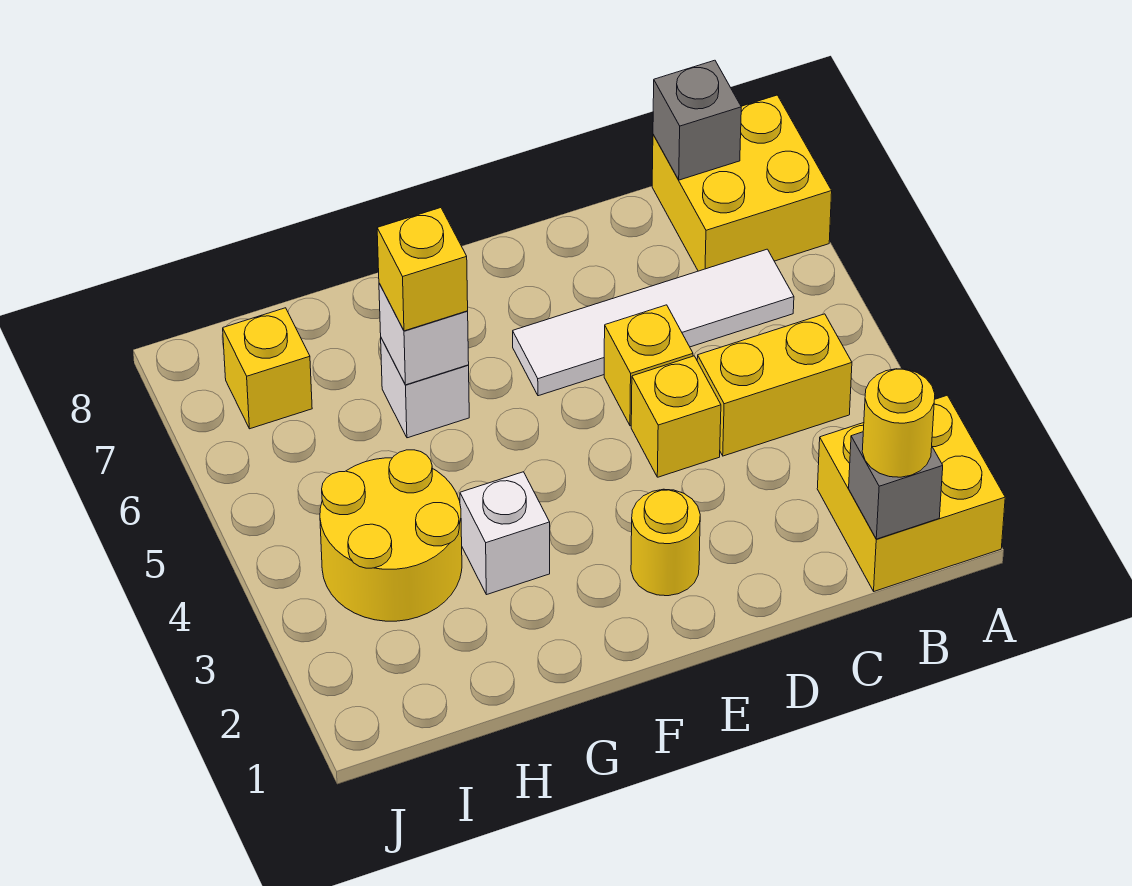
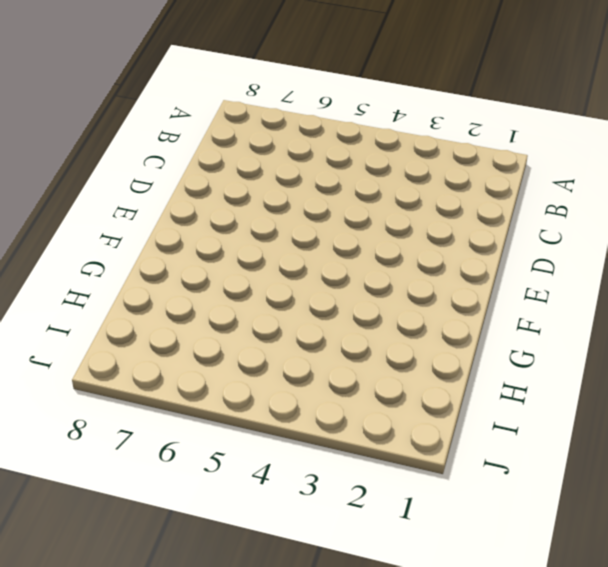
none -> yellow brick A1:B2 level 1
none -> yellow brick A7:B8 level 1
none -> yellow brick B4:C4 level 1

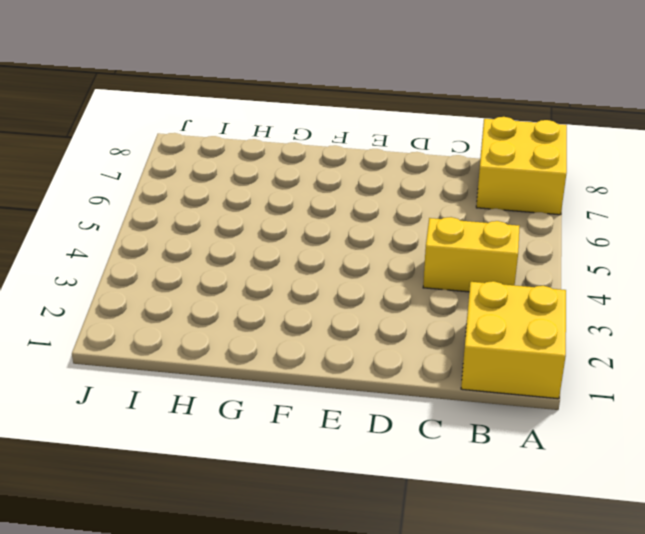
none -> white tile B6:E6 level 1
none -> yellow brick D4 level 1
none -> yellow brick D5 level 1

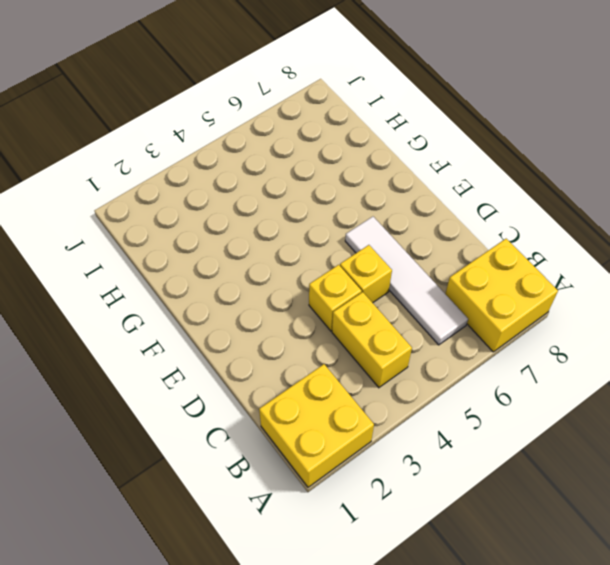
none -> yellow round brick E2 level 1
none -> white brick G3 level 1
none -> white brick G6 level 1

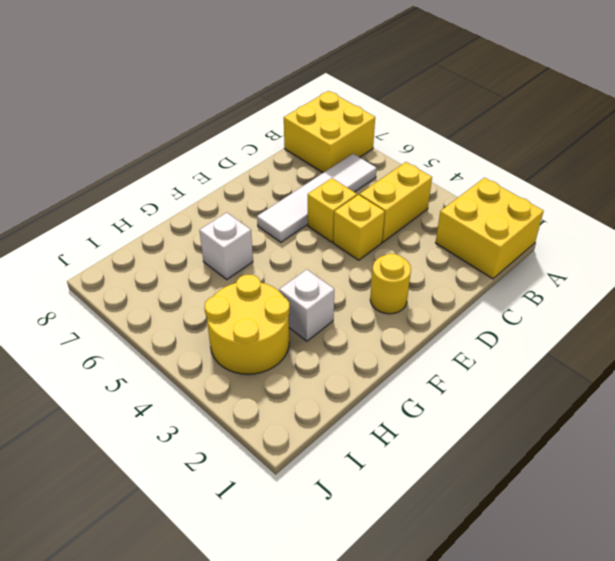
none -> yellow brick I7 level 1
none -> grey brick B1 level 2
none -> grey brick B8 level 2

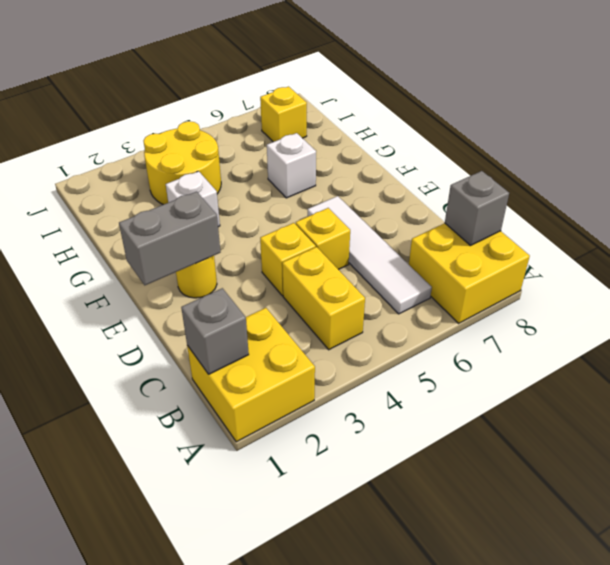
grey brick E1:E2 level 2 -> none
none -> white brick G6 level 2
none -> yellow round brick B1 level 3
none -> yellow brick G6 level 3

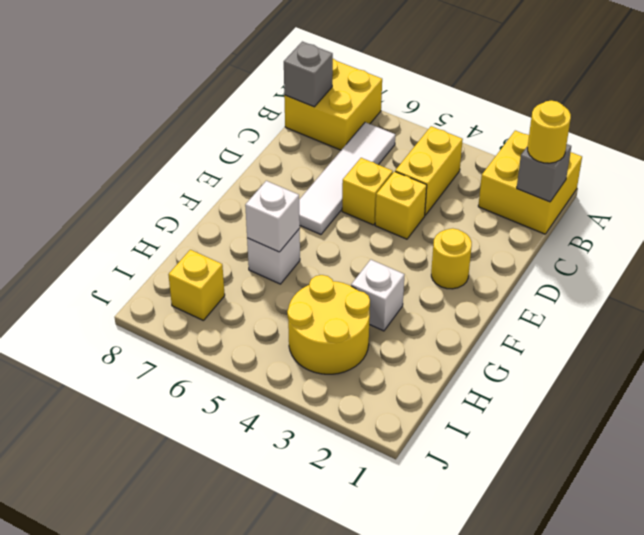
none -> yellow brick G6 level 3

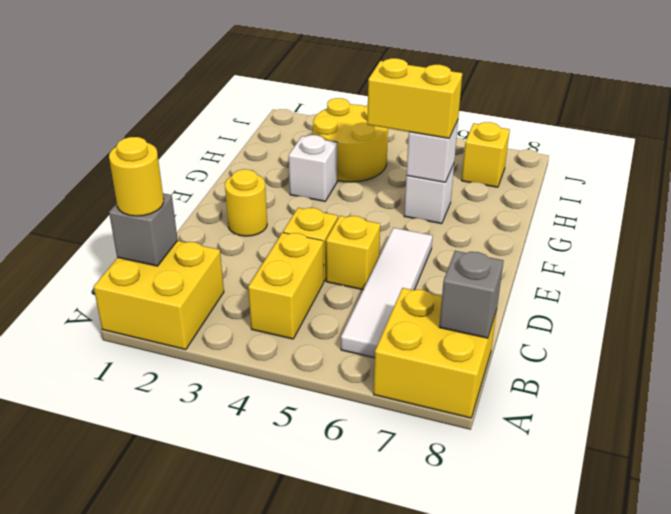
yellow brick G5:G6 level 3 -> yellow brick G6 level 3

